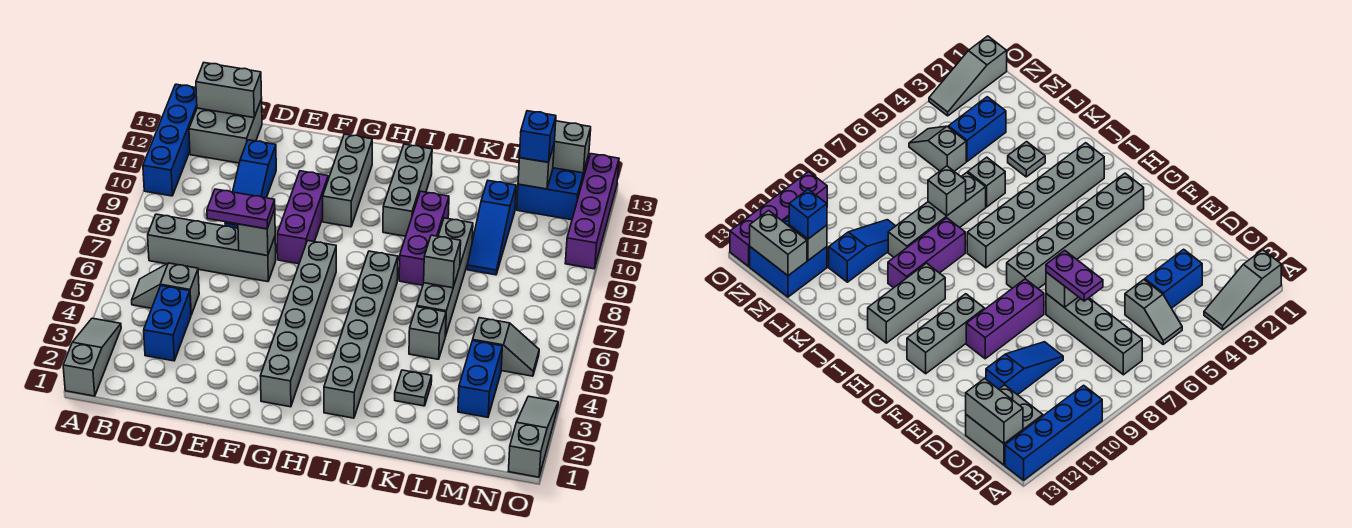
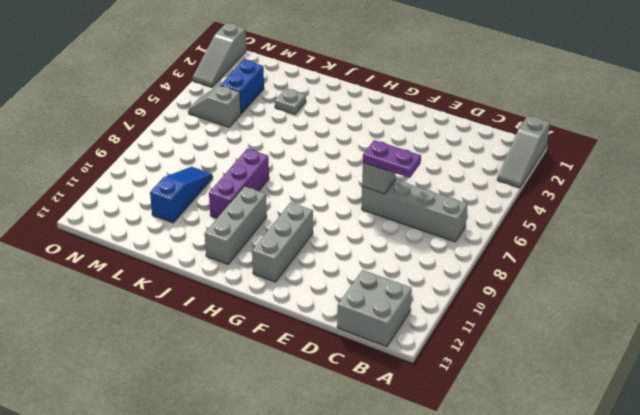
none -> blue brick A10:A13 level 1
none -> grey slope B5:C5 level 1 top C
none -> blue brick C3:C4 level 1

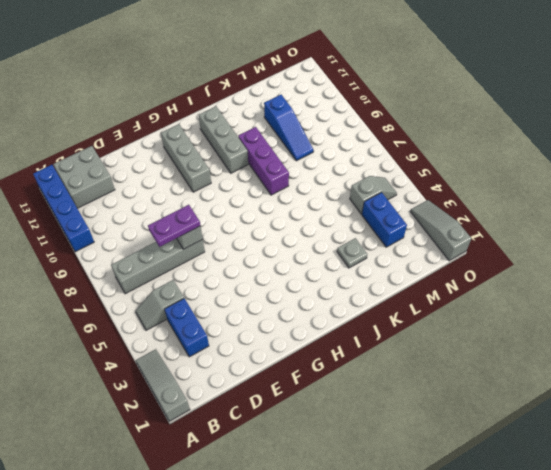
none -> blue slope D9:D11 level 1 top 11
none -> purple brick F8:F10 level 1
none -> grey brick G2:G7 level 1

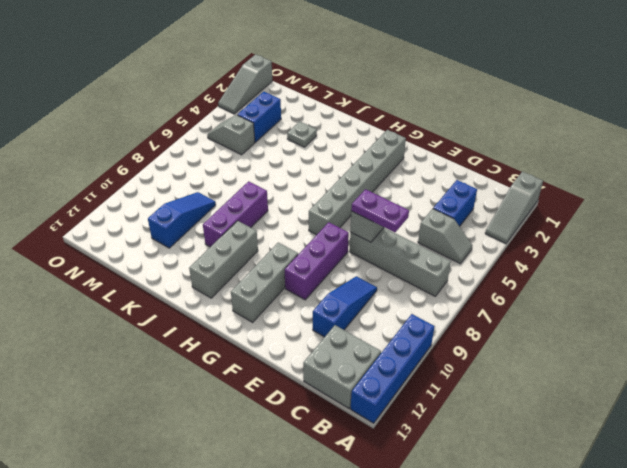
none -> grey brick I2:I7 level 1
none -> grey brick K5 level 1
none -> grey brick K6:K9 level 1

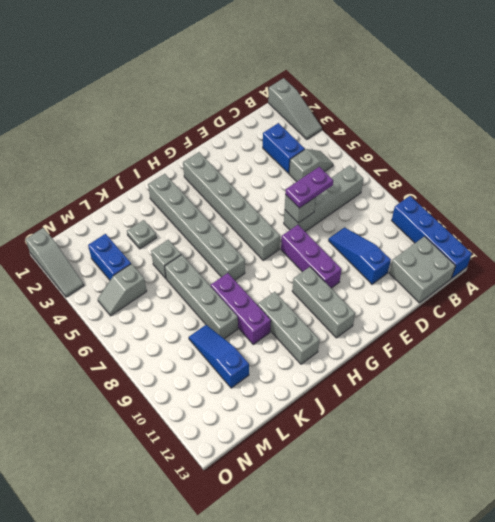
none -> blue brick M12:N13 level 1
none -> purple brick O10:O13 level 1
none -> grey brick B13:C13 level 2

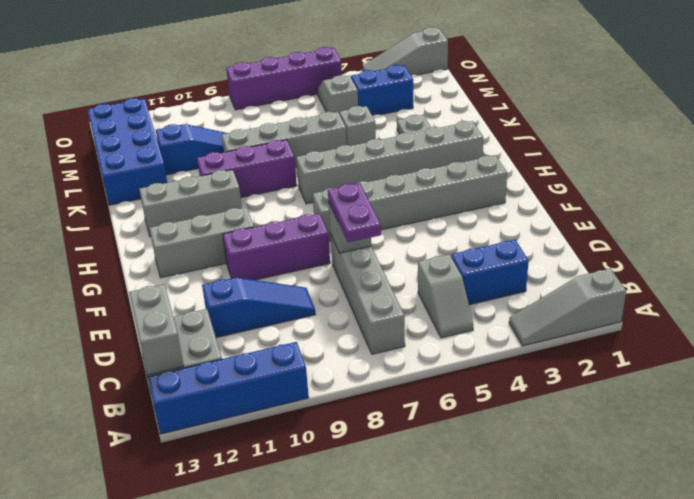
blue brick K12:N13 level 1 -> blue brick M12:N13 level 1
purple brick O5:O8 level 1 -> purple brick O10:O13 level 1
none -> grey brick K7 level 2
none -> grey brick M12 level 2
none -> grey brick M13:N13 level 2

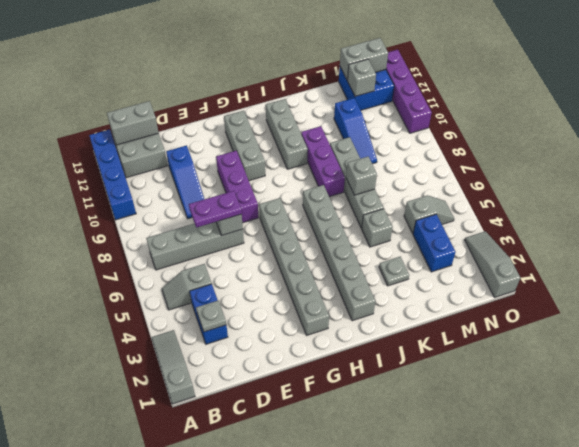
grey plate C3 level 2 -> none
none -> blue brick M12 level 3

